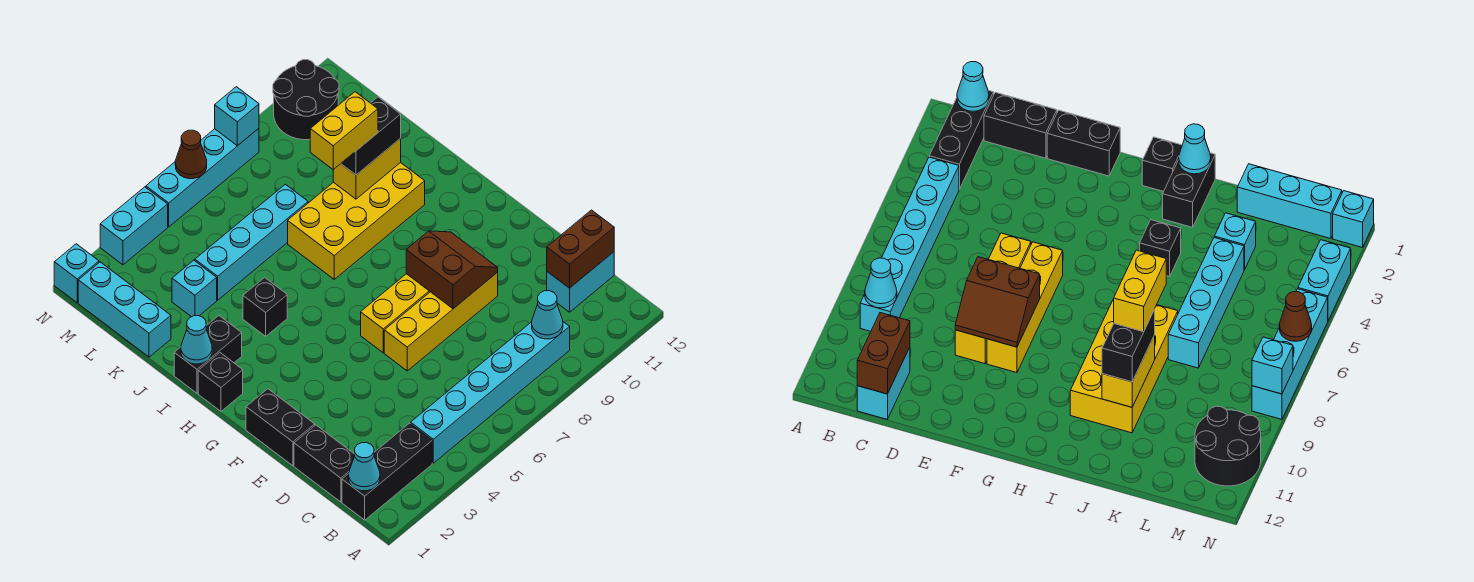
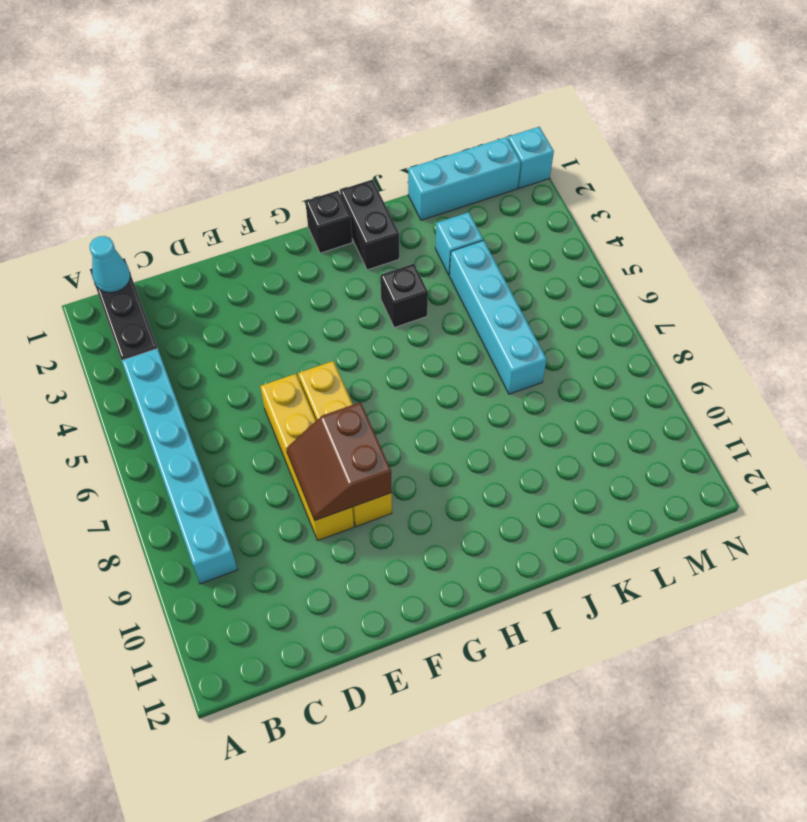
brown slope E8:F9 level 2 top F -> brown slope E8:F9 level 2 top 8
none -> black brick C1:D1 level 1
none -> cyan brick C11:C12 level 1
none -> black brick E1:F1 level 1

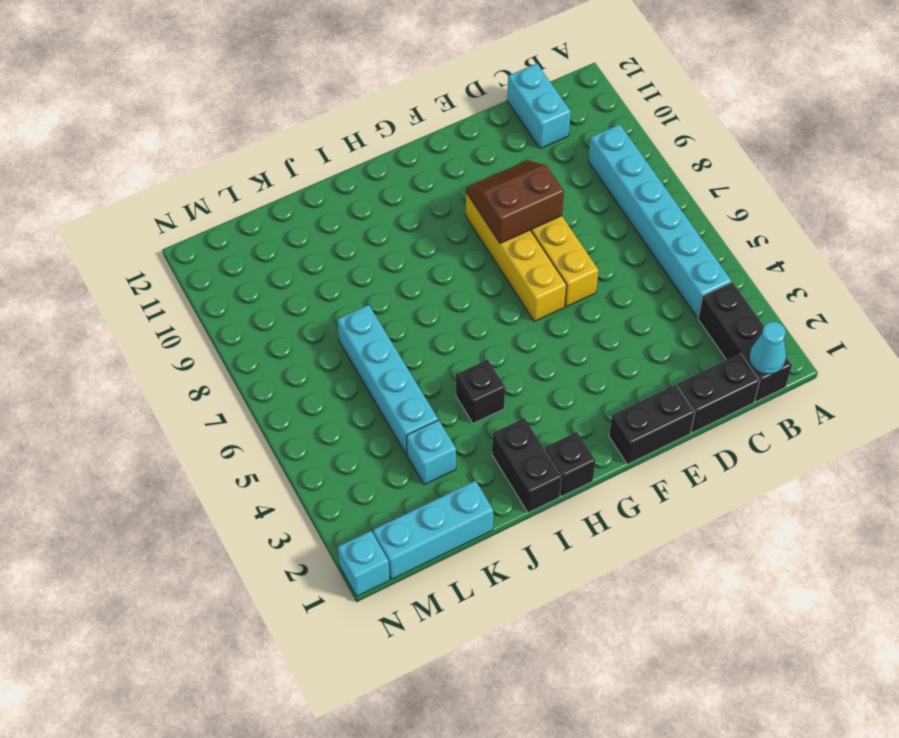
none -> yellow brick I7:J10 level 1
none -> black round brick M10:N11 level 1
none -> cyan brick N3:N4 level 1

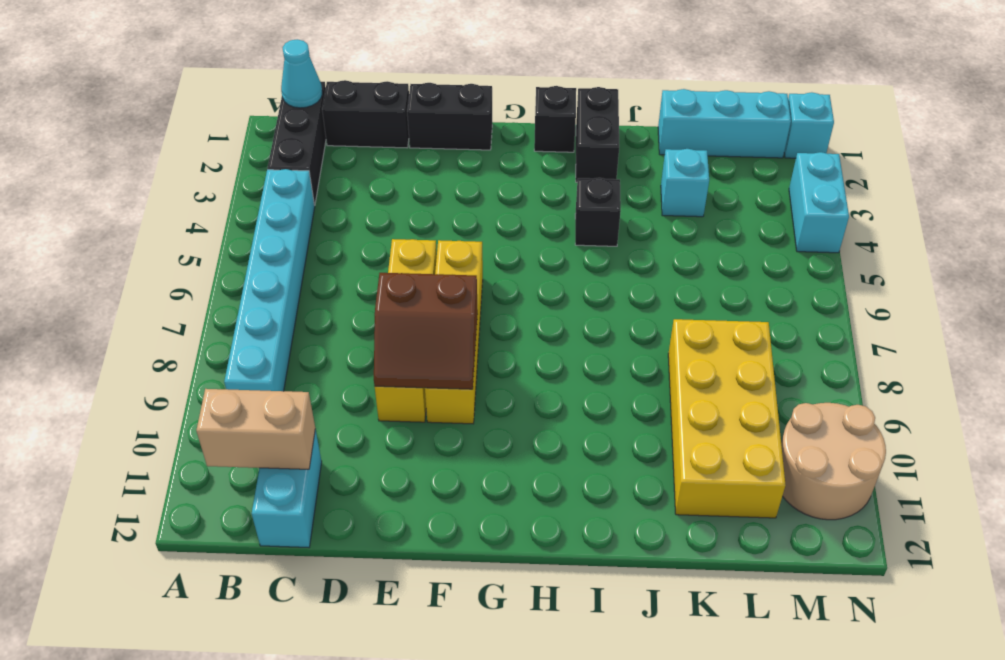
tan brick B11:C11 level 2 -> brown brick C11:C12 level 2
yellow brick K8:L11 level 1 -> yellow brick I7:J10 level 1
tan round brick M10:N11 level 1 -> black round brick M10:N11 level 1
none -> cyan brick K4:K7 level 1
none -> cyan brick N5:N8 level 1
none -> cyan cone B9 level 2

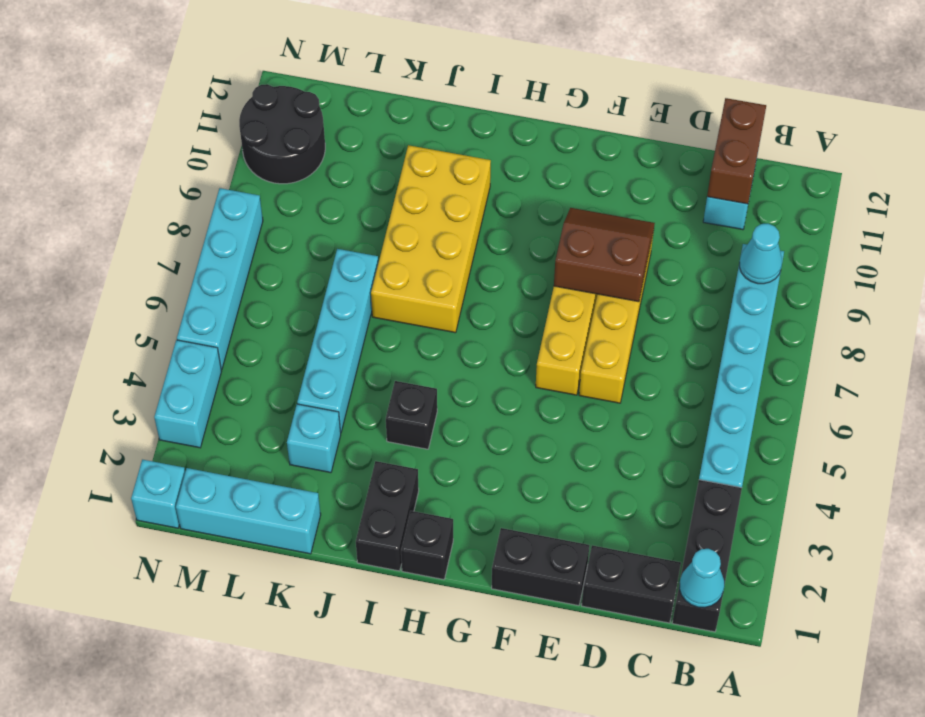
none -> cyan cone I1 level 2
none -> yellow brick J9:J10 level 2
none -> brown cone N6 level 2

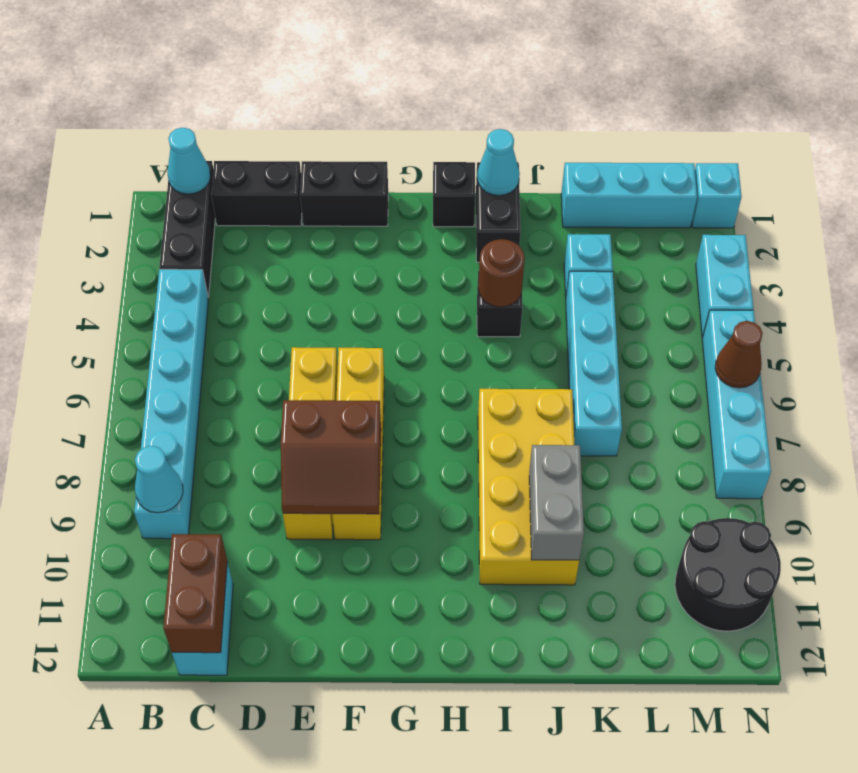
brown round brick I4 level 2 -> none
grey brick J9:J10 level 2 -> yellow brick J9:J10 level 2
none -> cyan brick N8 level 2
none -> black brick J9:J10 level 3
none -> yellow brick J8:J9 level 4

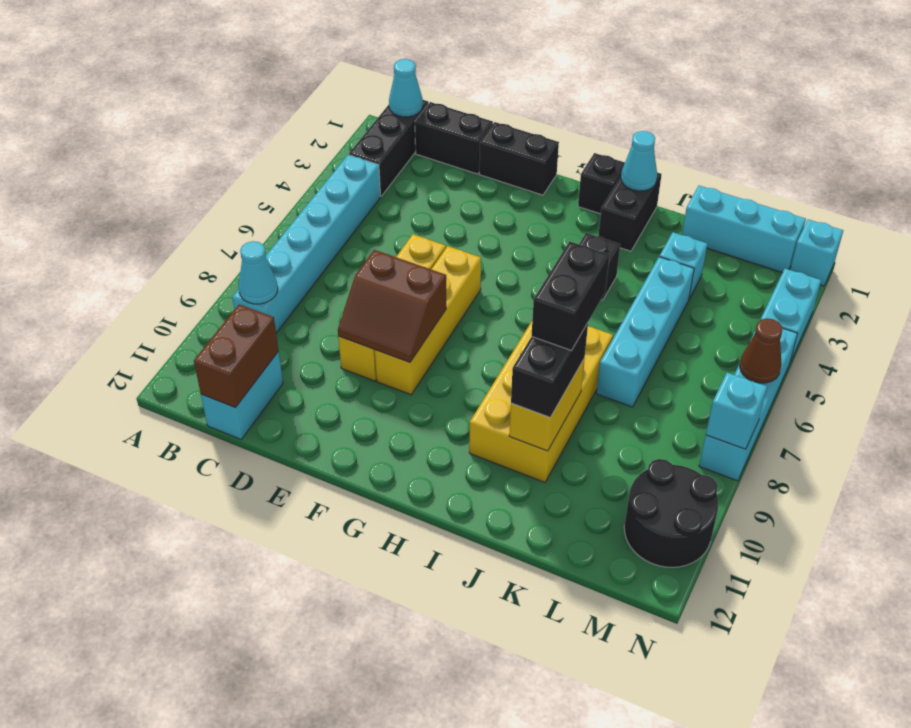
black brick J8:J9 level 4 -> yellow brick J8:J9 level 4

